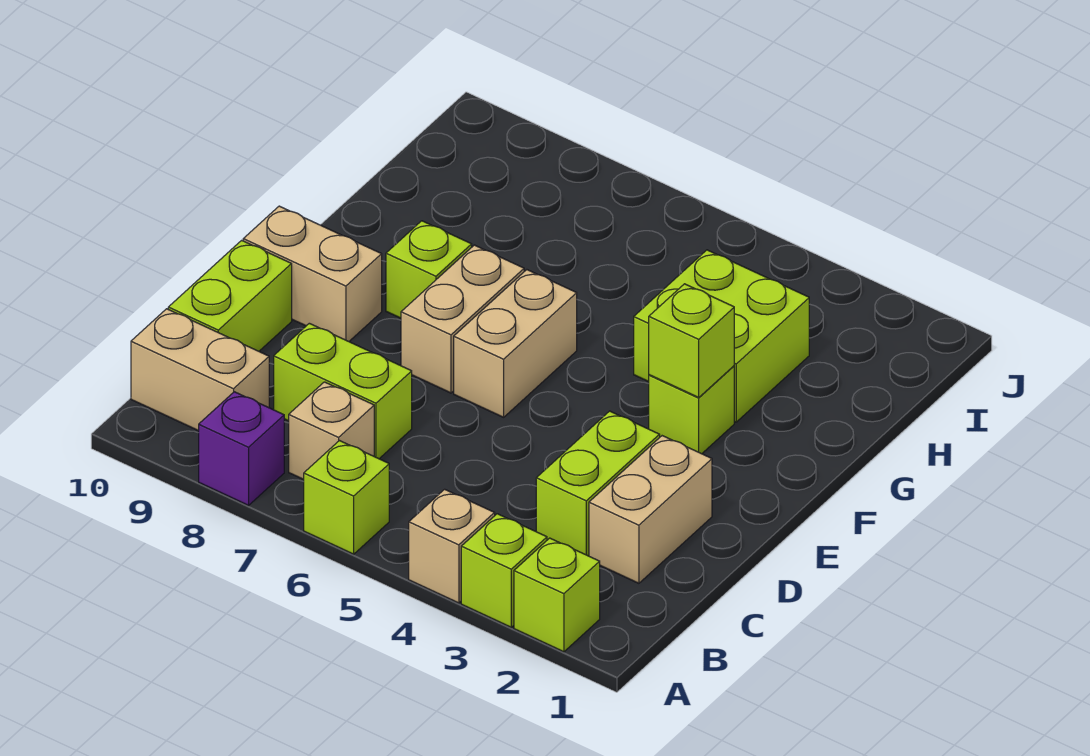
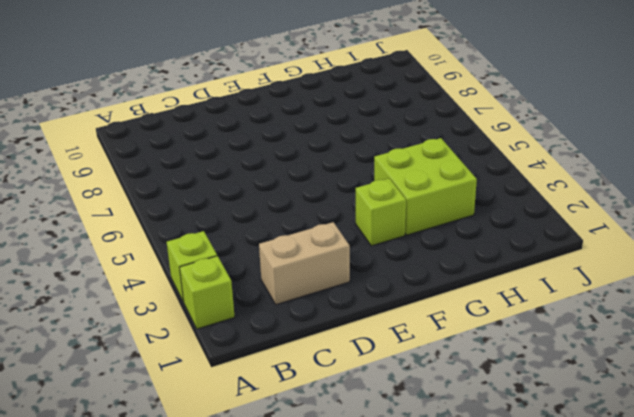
none -> tan brick A4 level 1
none -> lime brick A6 level 1
none -> purple brick A8 level 1

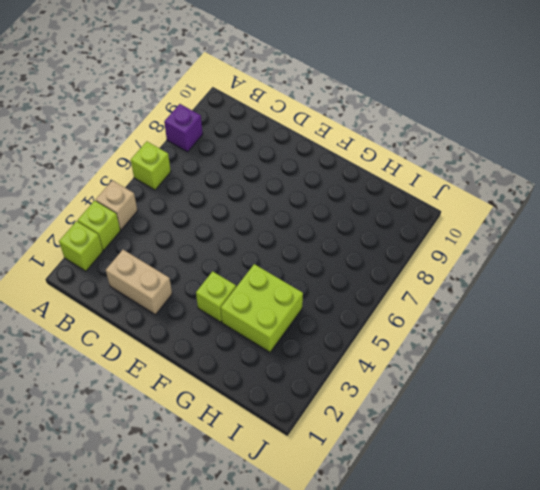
none -> tan brick B7 level 1
none -> tan brick B9:B10 level 1
none -> lime brick C3:D3 level 1

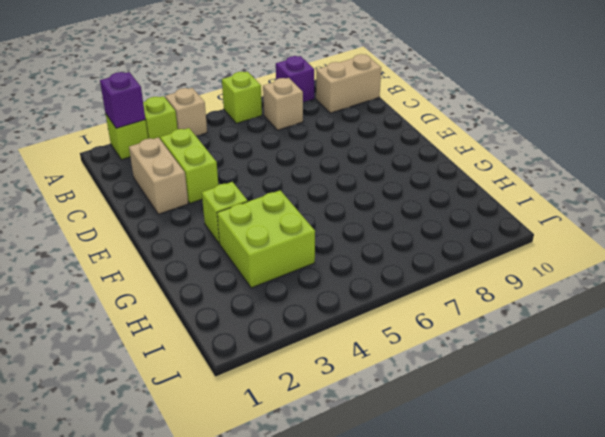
purple brick A2 level 2 -> none
none -> lime brick C7:C8 level 1
none -> lime brick C10:D10 level 1
none -> tan brick E6:F6 level 1

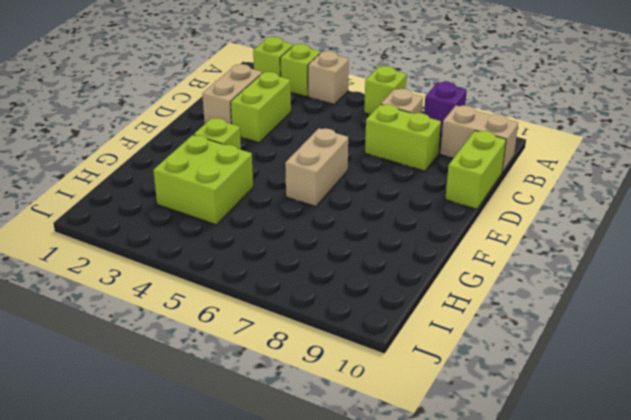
none -> tan brick E7:F7 level 1
none -> tan brick E9:E10 level 1
none -> lime brick F8 level 1

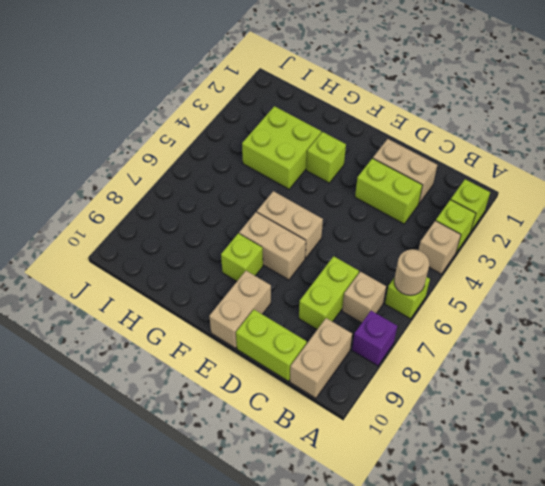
tan round brick A6 level 2 -> none
none -> lime brick F3 level 2

